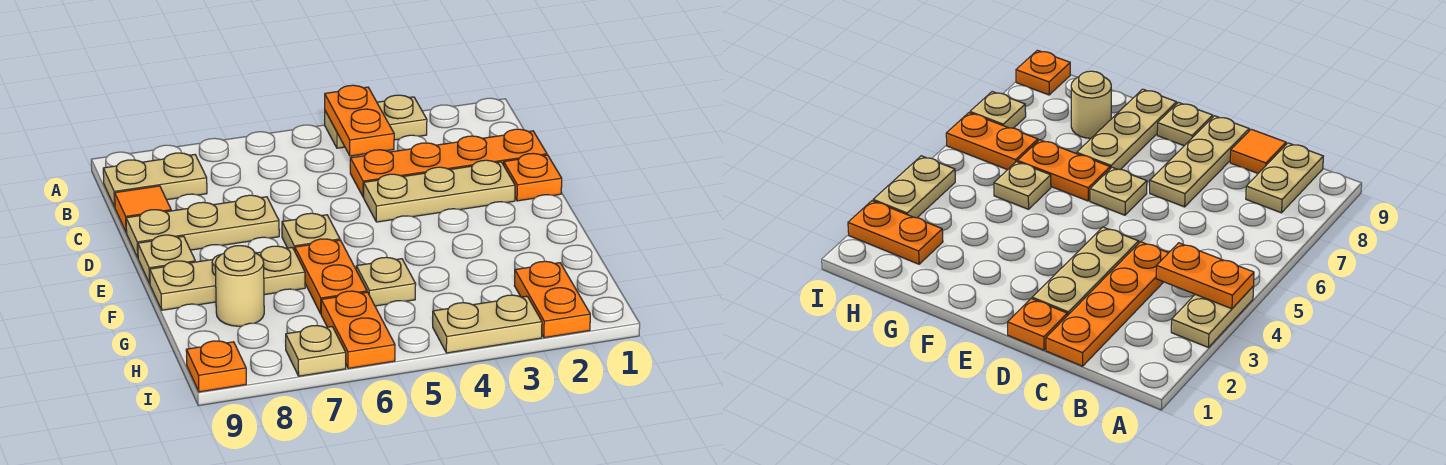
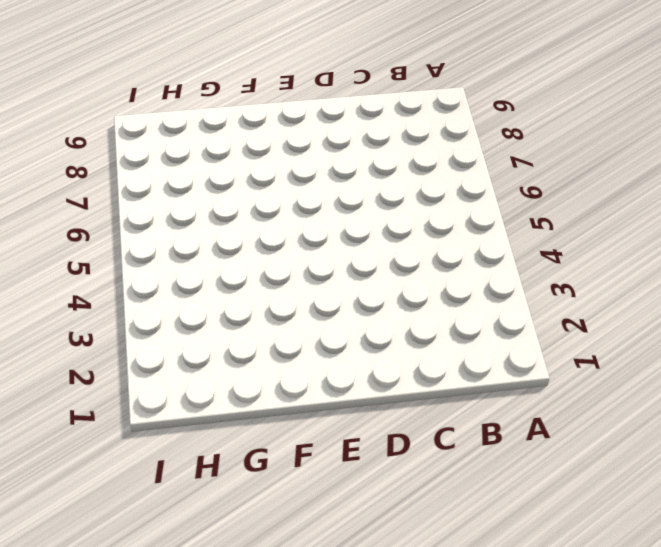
none -> tan plate A3:A4 level 1
none -> tan plate B8:B9 level 1
none -> orange plate C1:C4 level 1

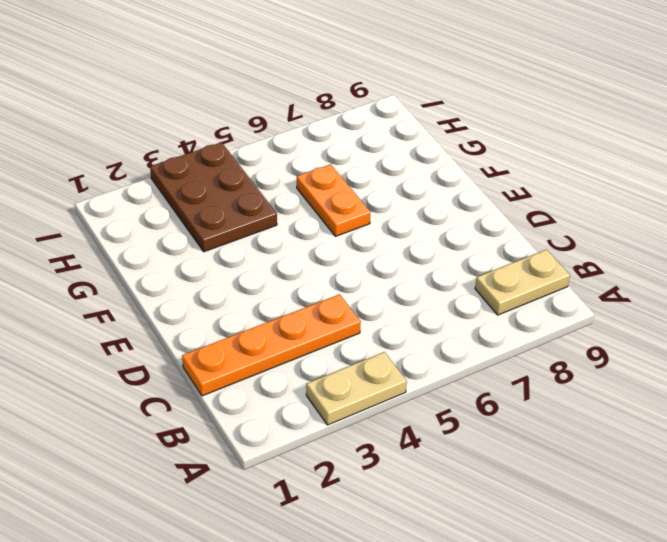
brown plate G3:I4 level 1 -> tan plate I3:I4 level 1
none -> orange tile C9 level 1
none -> orange plate D1 level 1
none -> tan plate D2:D4 level 1

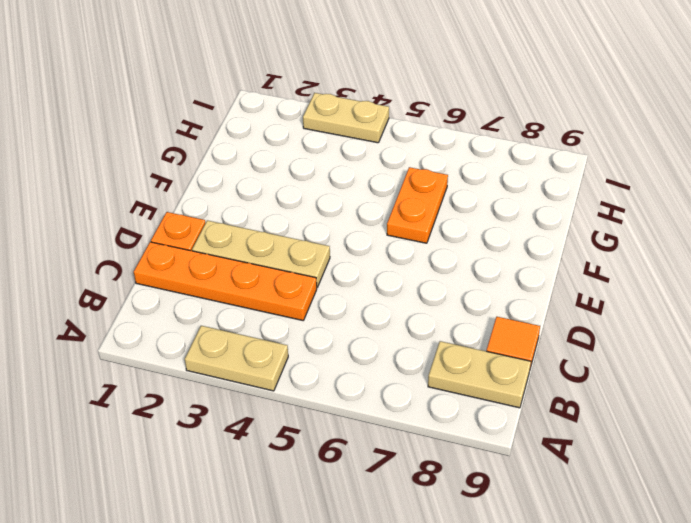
none -> tan plate D7:D9 level 1
none -> tan plate E6 level 1
none -> tan plate E9 level 1

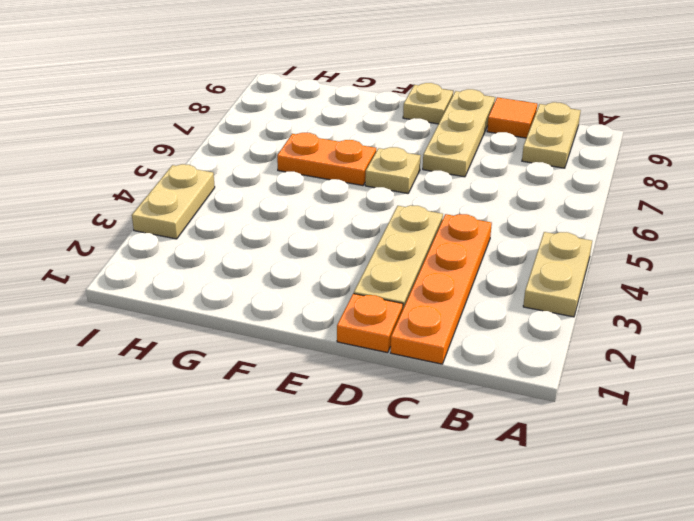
none -> tan plate F7:F9 level 1
none -> tan plate G5 level 1
none -> tan round brick G8 level 1

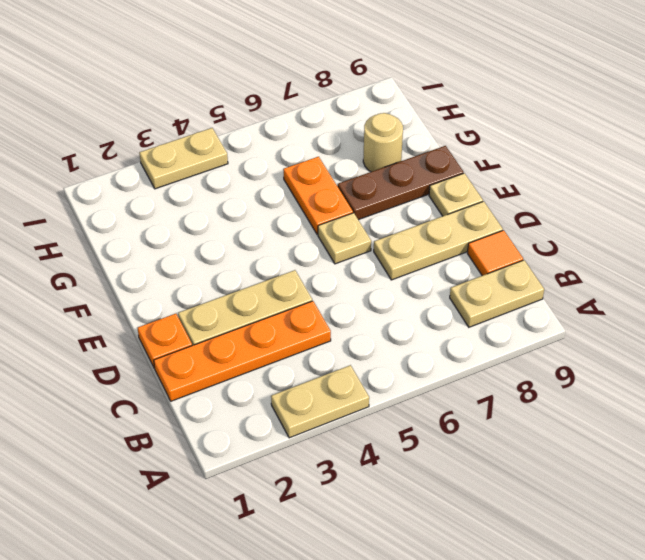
brown plate F7:F9 level 1 -> tan plate F7:F9 level 1
none -> tan plate G5 level 1
none -> orange plate H2:I2 level 1
none -> orange plate H6:I6 level 1

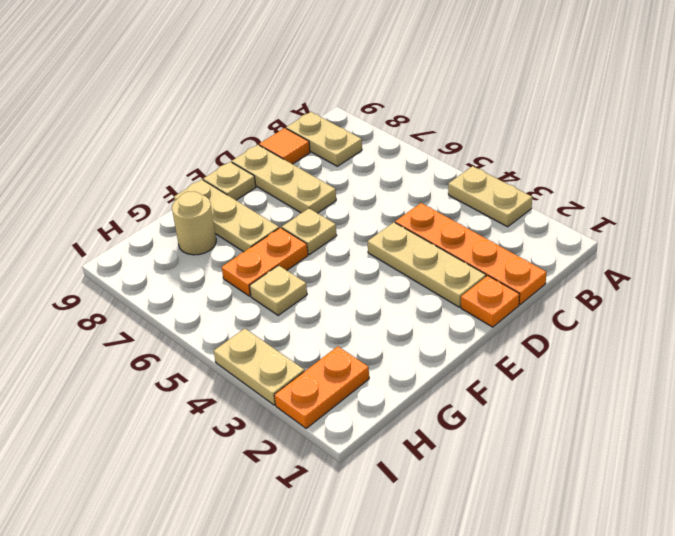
none -> orange plate H6:I6 level 1
none -> tan plate I7 level 1
none -> orange plate I9 level 1

